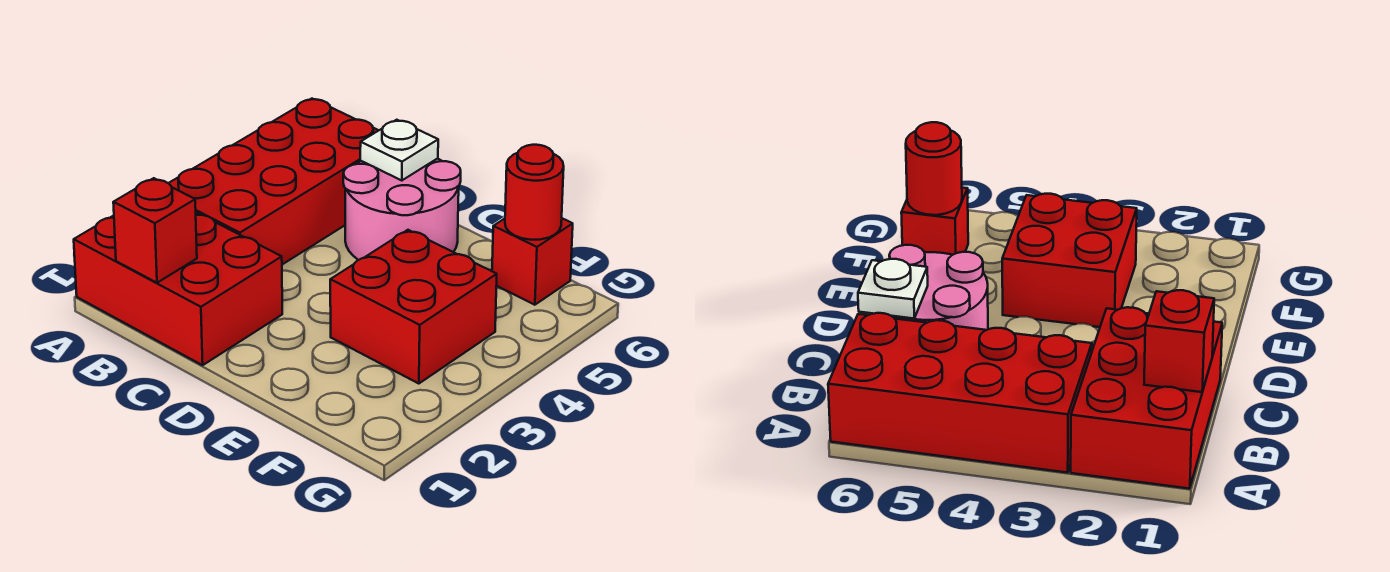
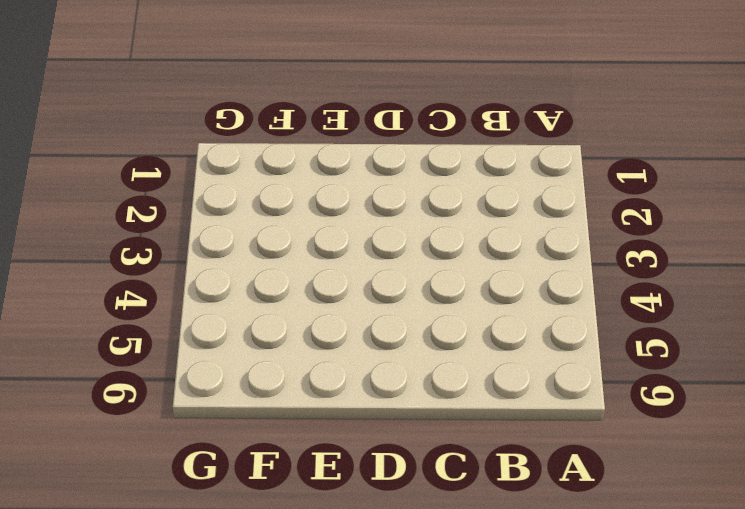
none -> red brick A1:C2 level 1
none -> red brick A3:B6 level 1

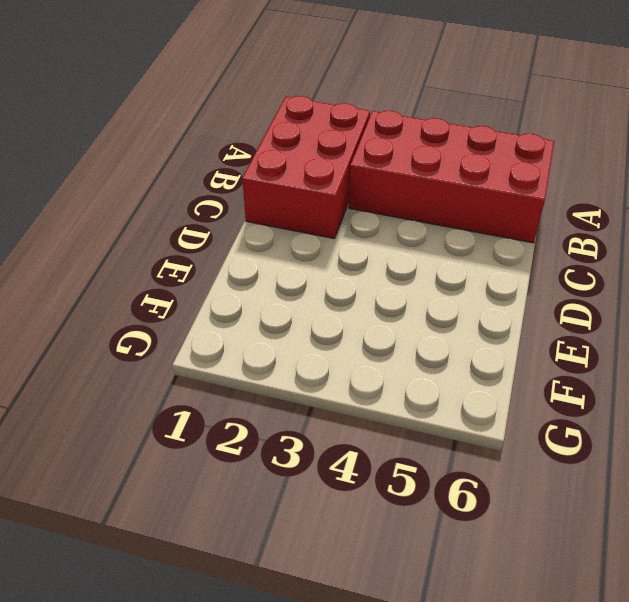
none -> pink round brick C5:D6 level 1
none -> red brick E3:F4 level 1

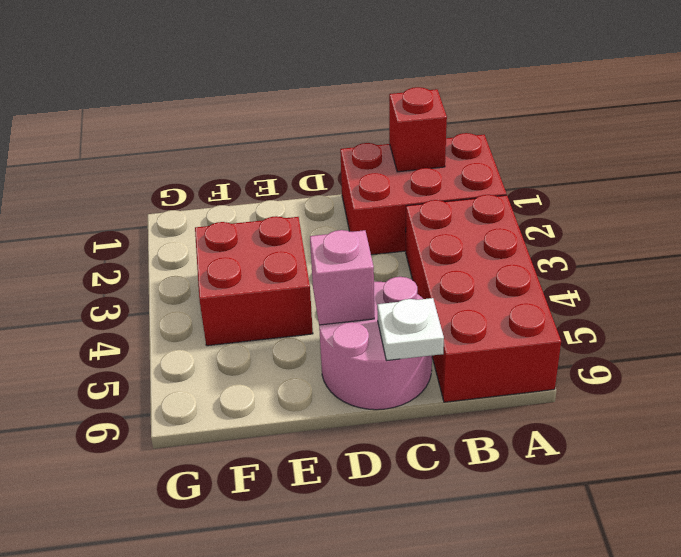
pink brick D5 level 2 -> none
none -> red brick F6 level 1
none -> red round brick F6 level 2

